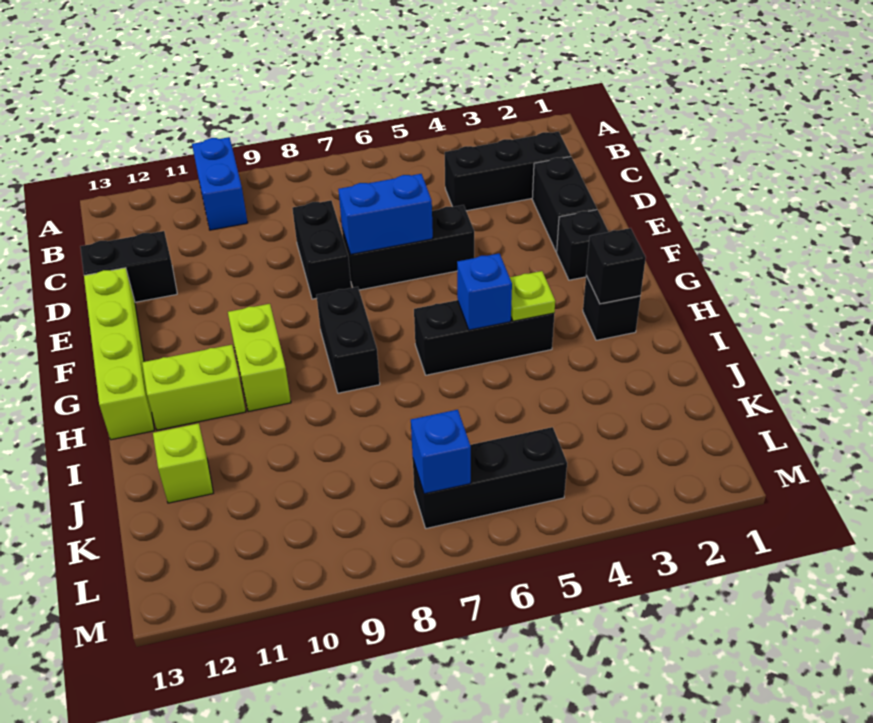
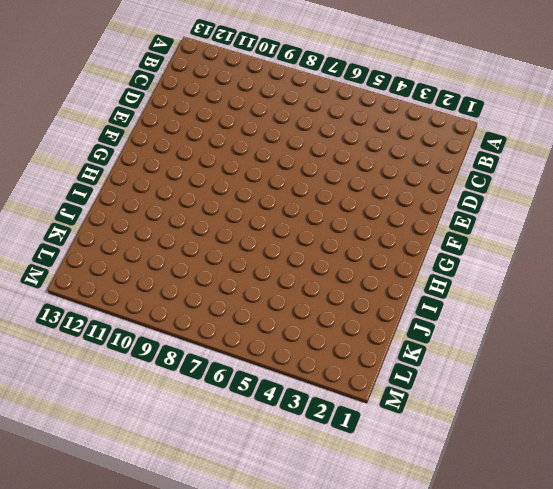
none -> blue brick A10:B10 level 1
none -> black brick C2:C4 level 1
none -> black brick D2:E2 level 1

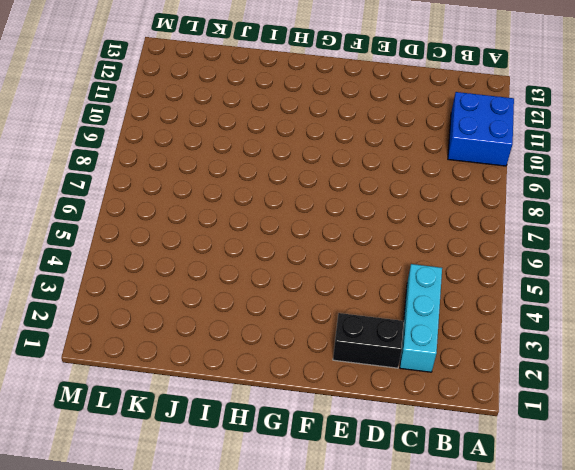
blue brick A10:B11 level 1 -> blue brick A10:B10 level 1
cyan brick C2:C4 level 1 -> black brick C2:C4 level 1
none -> black brick D8:E8 level 1
none -> black brick D12:D13 level 1
none -> black brick E5:E7 level 1

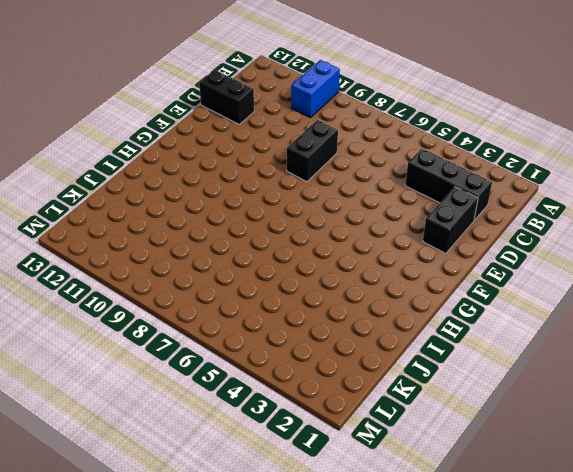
none -> black brick E5:E7 level 1
none -> lime brick E13:H13 level 1
none -> black brick F2 level 1

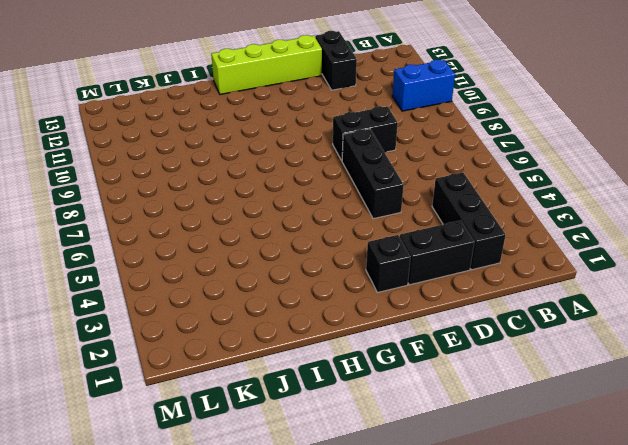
none -> black brick G8:H8 level 1
none -> lime brick G10:H10 level 1
none -> black brick H2 level 1

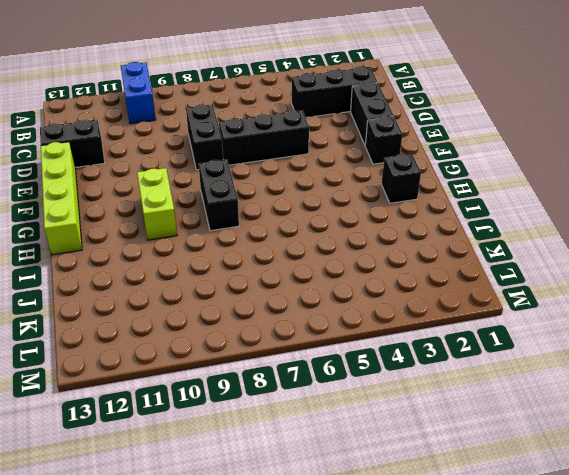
none -> black brick H4:H6 level 1
none -> lime brick H11:H12 level 1
none -> lime brick J12 level 1

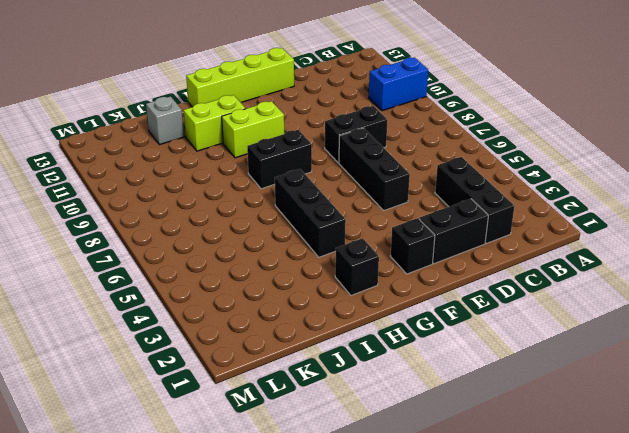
lime brick H11:I11 level 1 -> lime brick H11:H12 level 1
grey brick J12 level 1 -> lime brick J12 level 1
none -> black brick D12:D13 level 1
none -> black brick L5:L7 level 1
none -> blue brick E6:E7 level 2

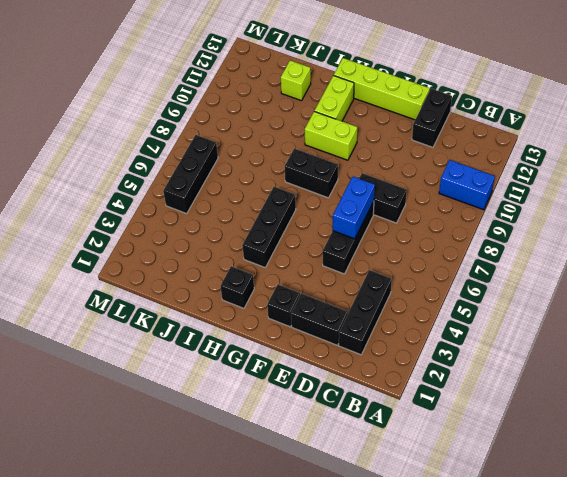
none -> black brick H2 level 2
none -> lime plate H4 level 2
none -> blue brick H5 level 2

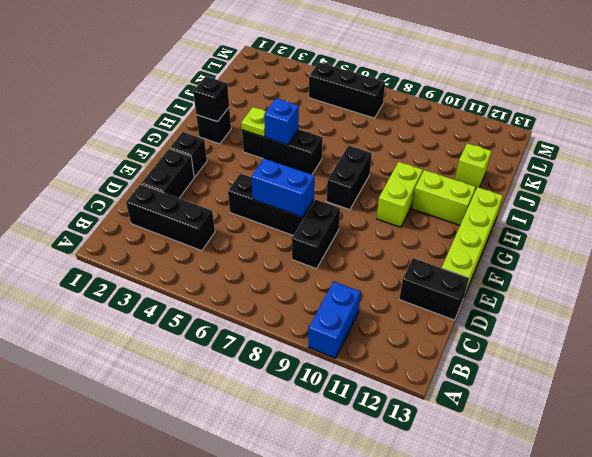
none -> blue brick L7 level 2

